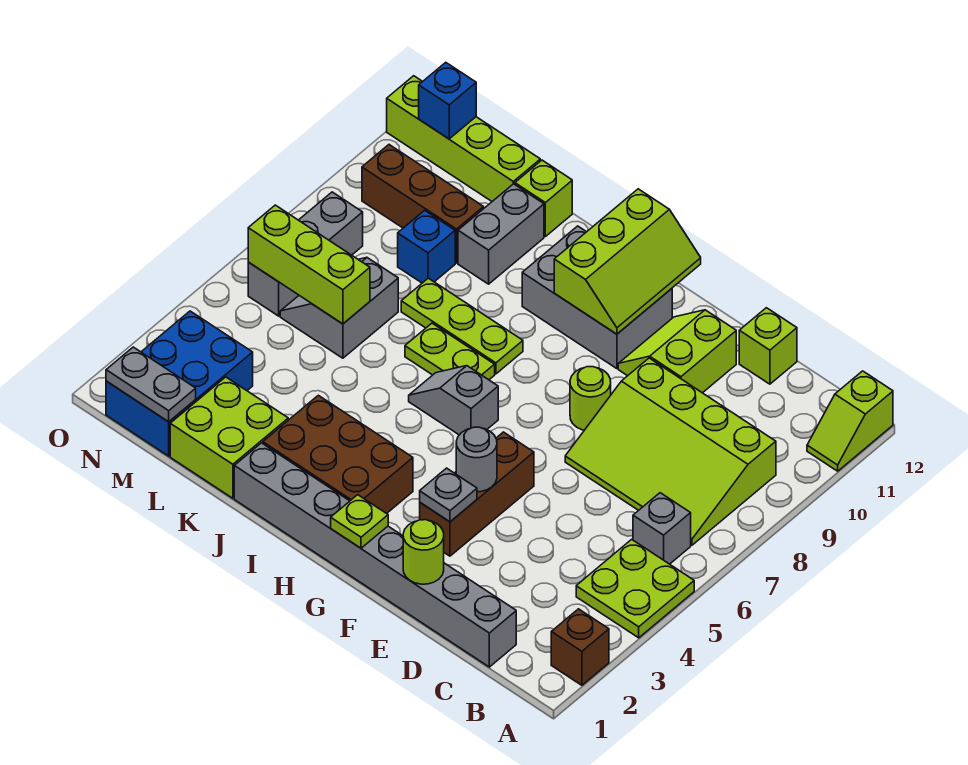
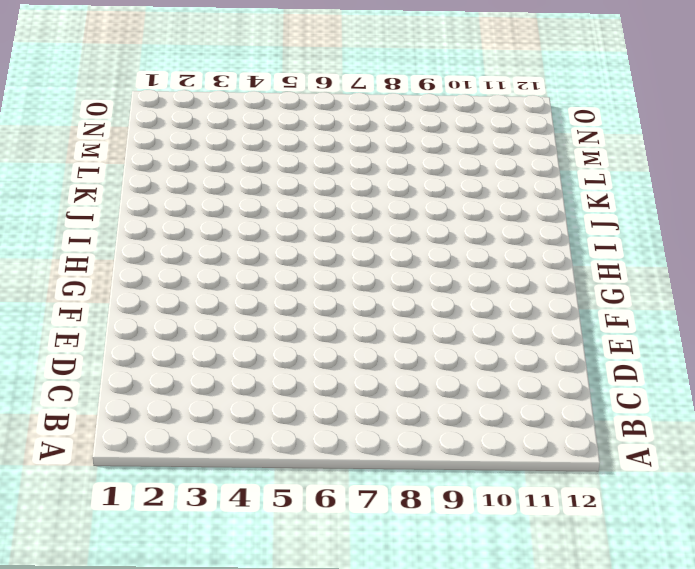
none -> brown brick A2 level 1
none -> lime plate A4:B5 level 1
none -> lime slope A11:A12 level 1 top 12
none -> grey brick B6 level 1

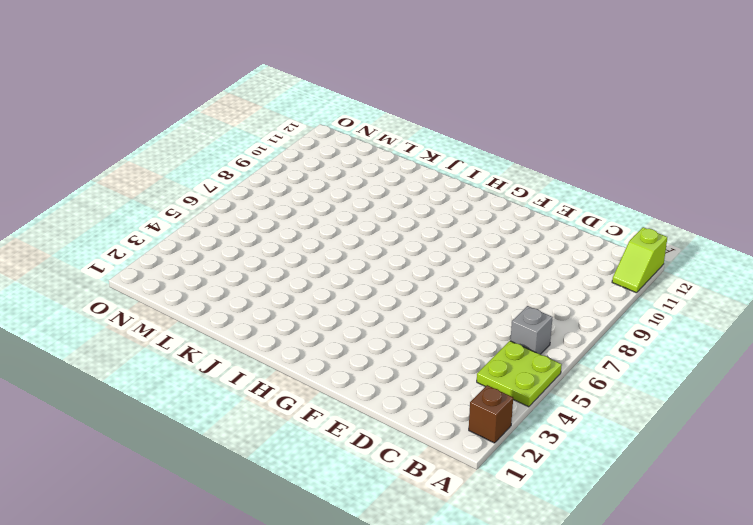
none -> lime slope B7:E9 level 1 top 9
none -> grey brick C1:J1 level 1
none -> lime brick D12 level 1
none -> lime slope E10:F11 level 1 top E

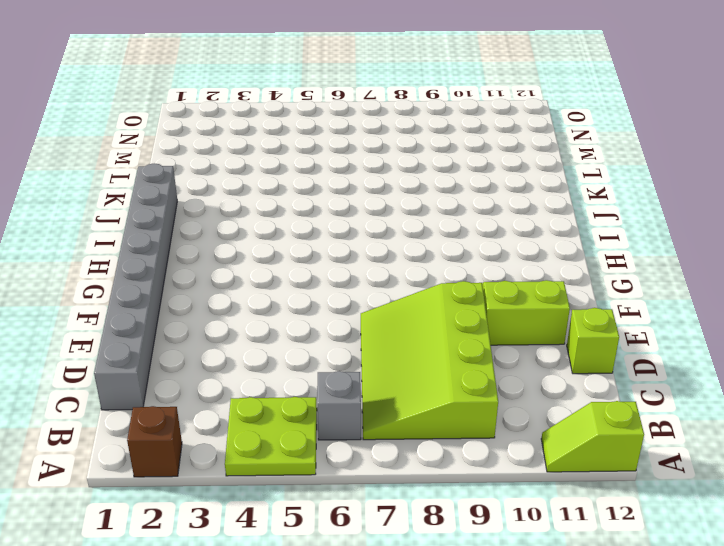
none -> brown brick F3:F5 level 1
none -> lime round brick F8 level 1
none -> grey brick G10:I11 level 1
none -> brown brick H2:J3 level 1

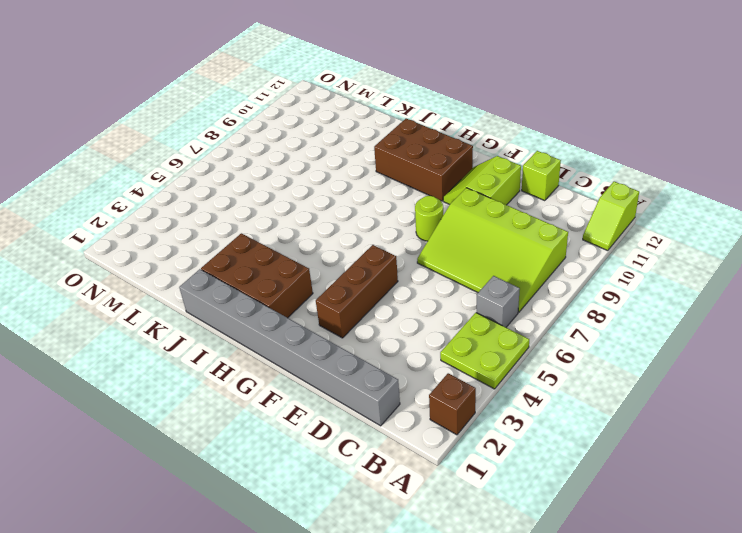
brown brick G10:I11 level 1 -> grey brick G10:I11 level 1
none -> grey slope H6:I6 level 1 top H
none -> lime plate I7:J7 level 1
none -> lime plate I8:K8 level 1
none -> lime brick K1:L2 level 1

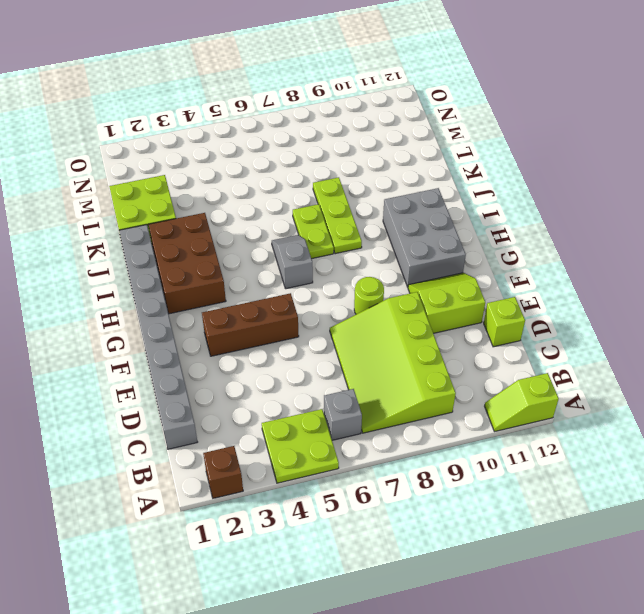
none -> grey brick K10:K11 level 1
none -> lime brick K12 level 1
none -> grey slope L6:M7 level 1 top L
none -> blue brick L9 level 1

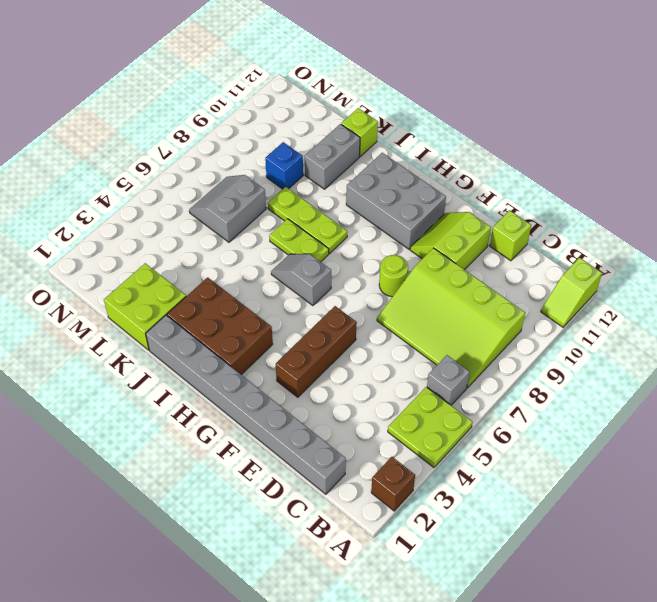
none -> brown brick L10:N10 level 1
none -> lime brick L12:O12 level 1
none -> blue brick M1:N3 level 1
none -> grey brick N6:N8 level 1

